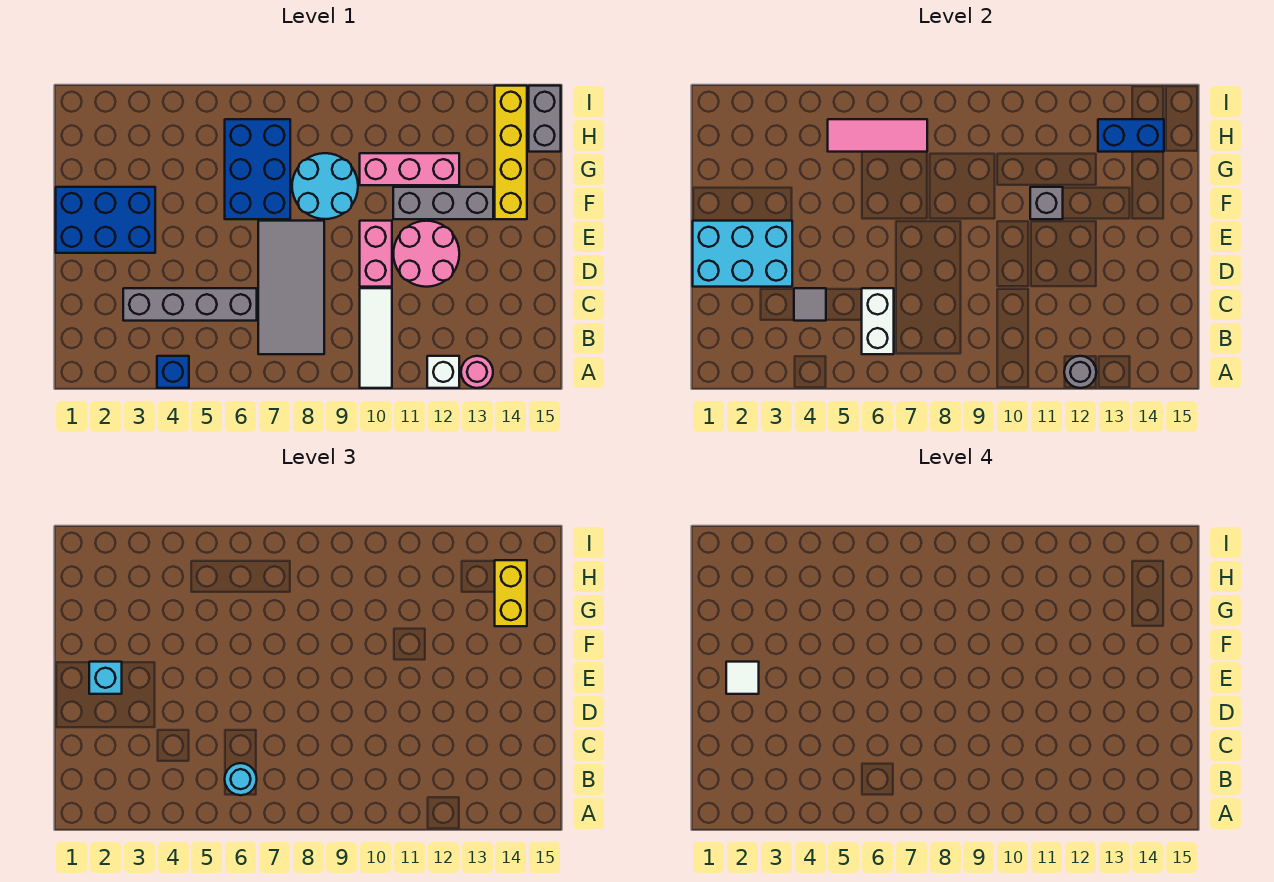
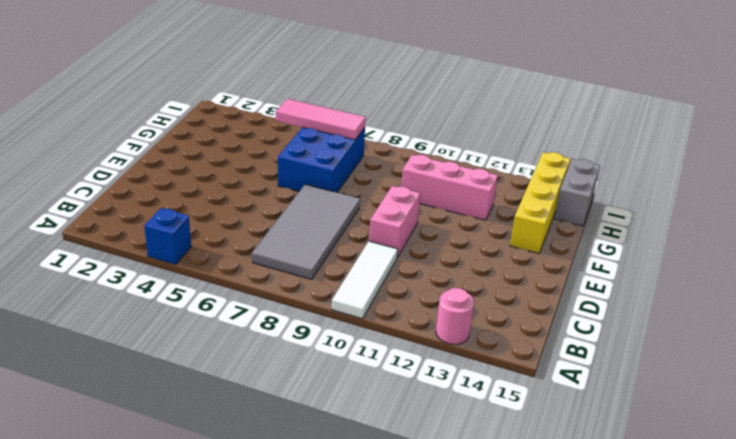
none -> white brick A12 level 1
none -> grey brick C3:C6 level 1
none -> pink round brick D11:E12 level 1

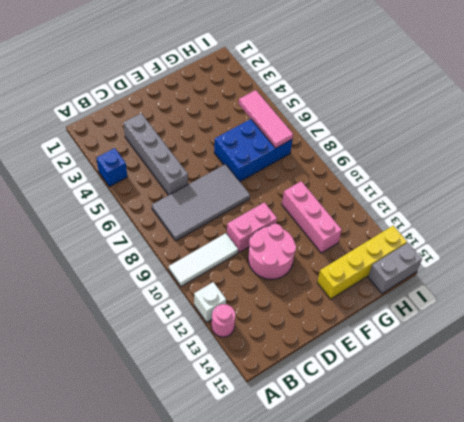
none -> blue brick E1:F3 level 1
none -> cyan round brick F8:G9 level 1
none -> grey brick F11:F13 level 1

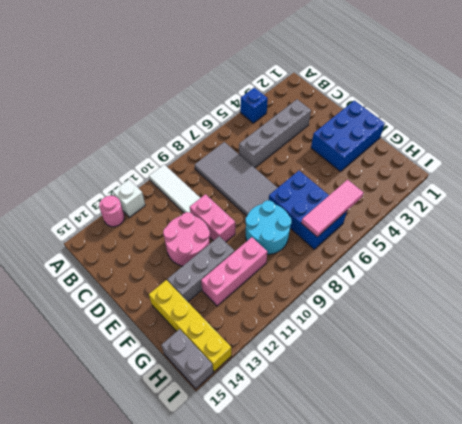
none -> grey round brick A12 level 2
none -> white brick B6:C6 level 2
none -> grey tile C4 level 2

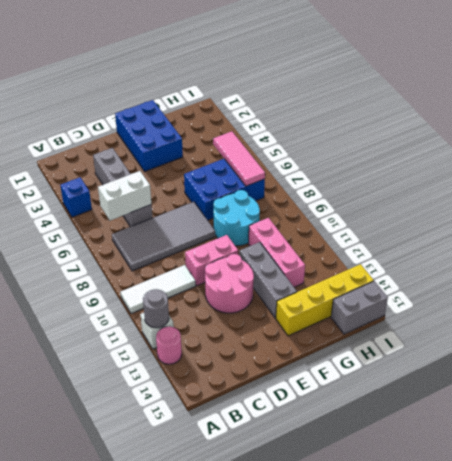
none -> grey tile C4 level 2
none -> cyan brick D1:E3 level 2
none -> grey brick F11 level 2

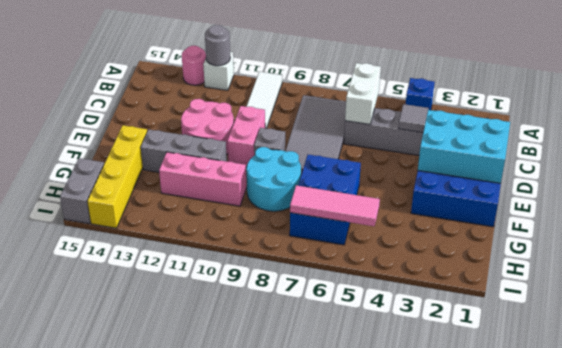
grey brick E9 level 1 -> grey brick F11 level 2
none -> blue brick H13:H14 level 2
none -> cyan round brick B6 level 3
none -> cyan brick E2 level 3

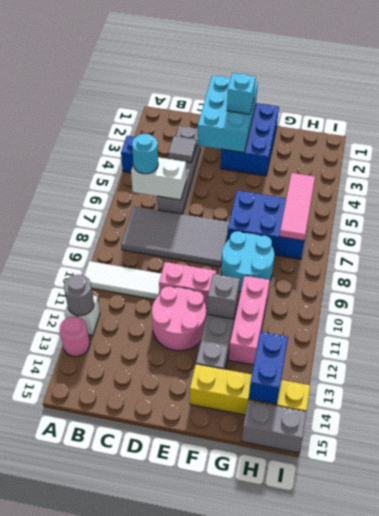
none -> yellow brick G14:H14 level 3
none -> white tile E2 level 4

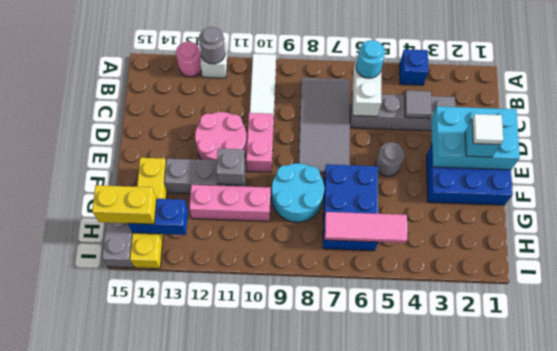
grey round brick E5 level 1 -> none
yellow brick H14:H15 level 3 -> yellow brick G14:H14 level 3

